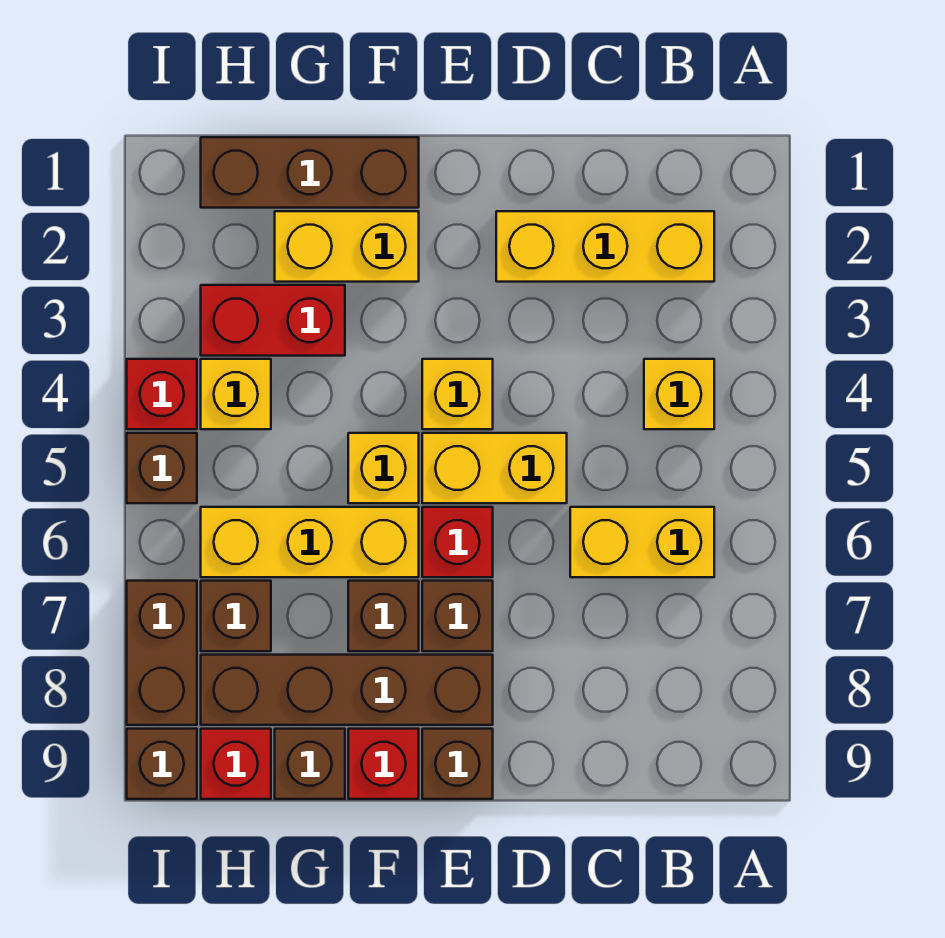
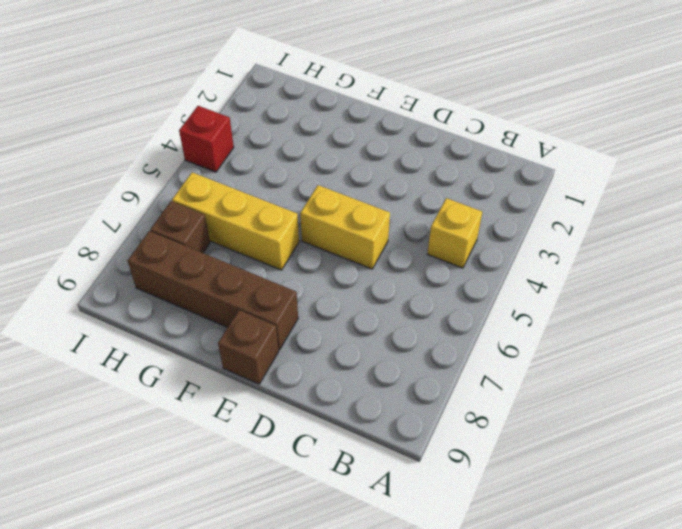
none -> yellow brick B2:D2 level 1
none -> yellow brick B6:C6 level 1
none -> yellow brick E4 level 1

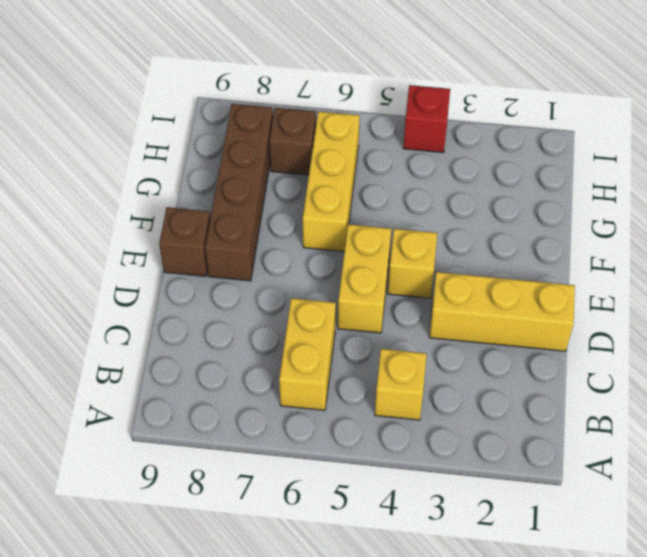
yellow brick D1:D3 level 1 -> yellow brick B2:D2 level 1
none -> red brick E6 level 1
none -> brown brick E7 level 1
none -> brown brick F1:H1 level 1

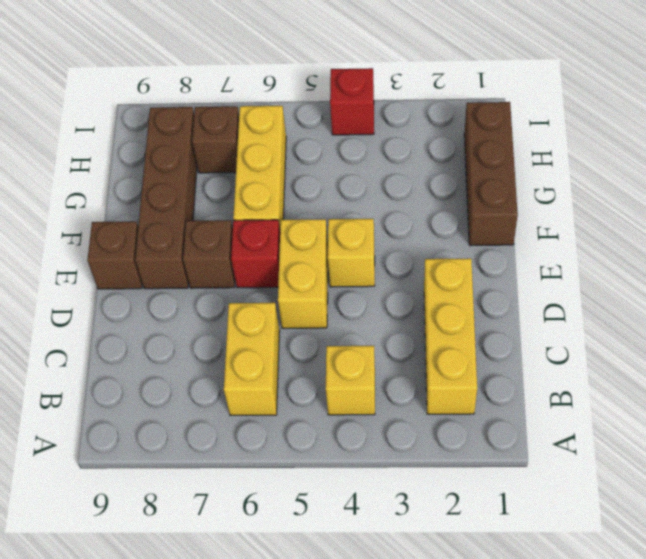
none -> yellow brick F2:G2 level 1
none -> yellow brick F5 level 1
none -> brown brick F7 level 1

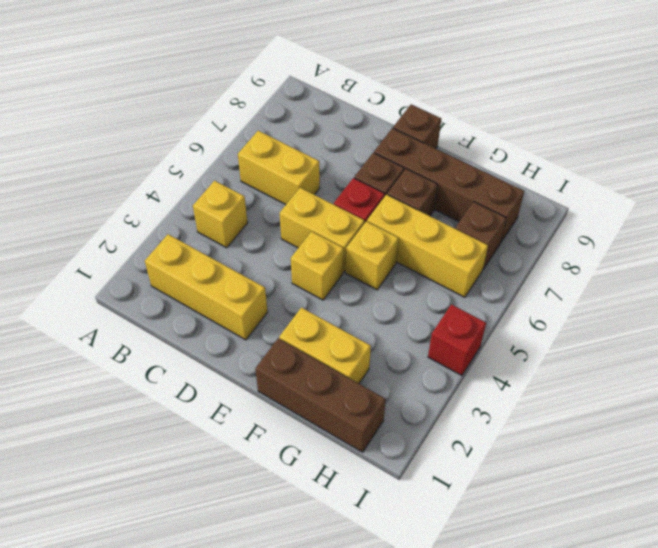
none -> red brick F9 level 1
none -> red brick G3:H3 level 1
none -> brown brick G9 level 1

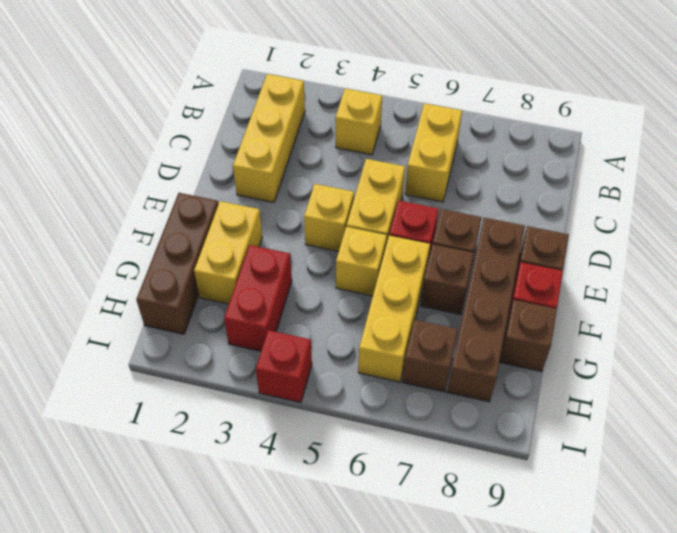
none -> yellow brick H4 level 1
none -> red brick H9 level 1
none -> brown brick I5 level 1

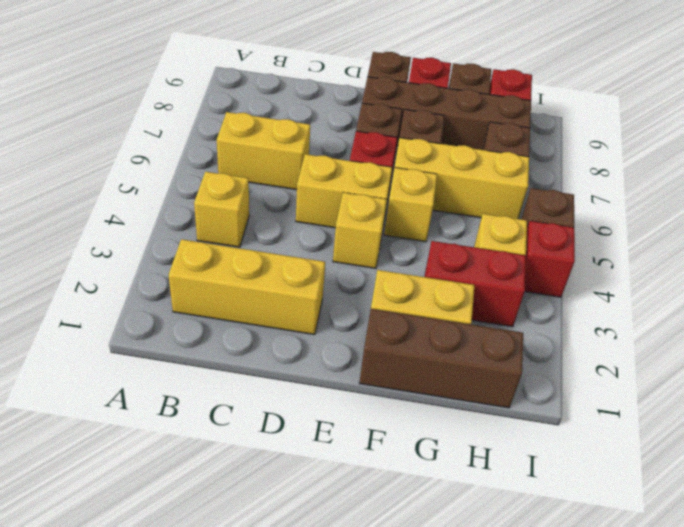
none -> brown brick I7:I8 level 1
none -> brown brick I9 level 1

